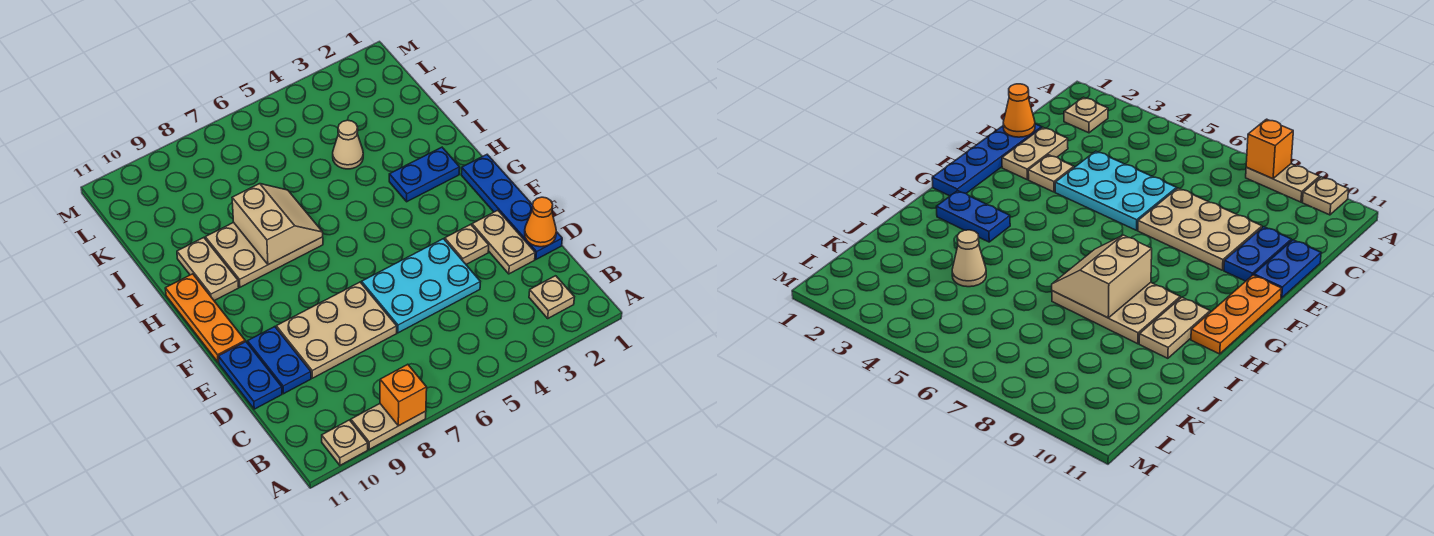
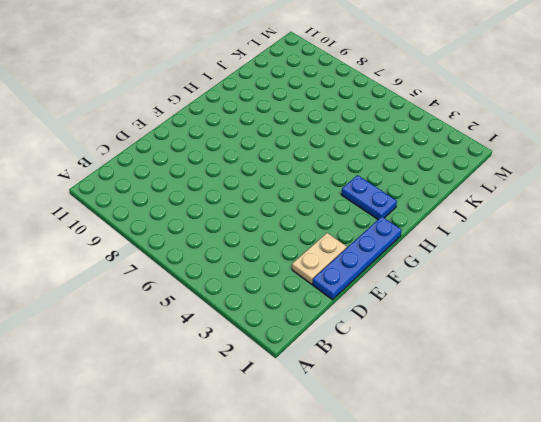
none -> tan plate A8:A9 level 1
none -> tan plate A10 level 1
none -> tan plate B2 level 1

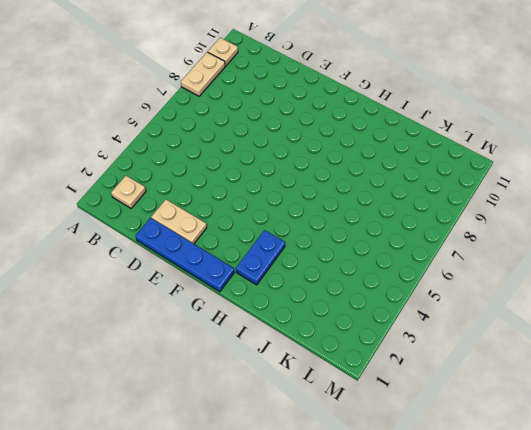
none -> cyan plate D4:E6 level 1
none -> tan plate D7:E9 level 1
none -> blue plate D10:E10 level 1

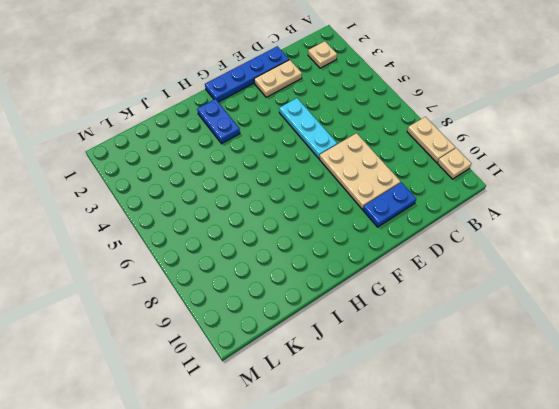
cyan plate E4:E6 level 1 -> cyan plate D4:E6 level 1
none -> blue plate D11:E11 level 1
none -> tan plate E3 level 1
none -> orange plate F11:H11 level 1

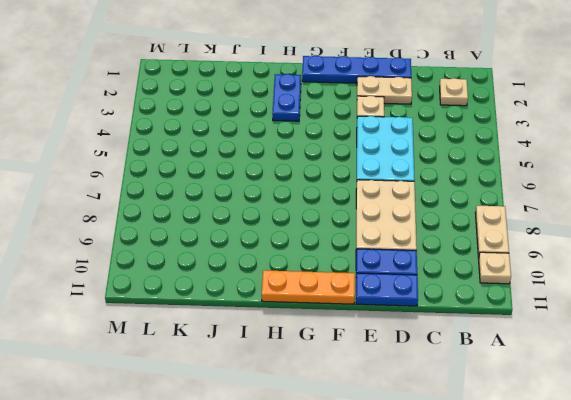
none -> tan plate H7:I9 level 1
none -> tan plate H10:I10 level 1
none -> tan cone J4 level 1

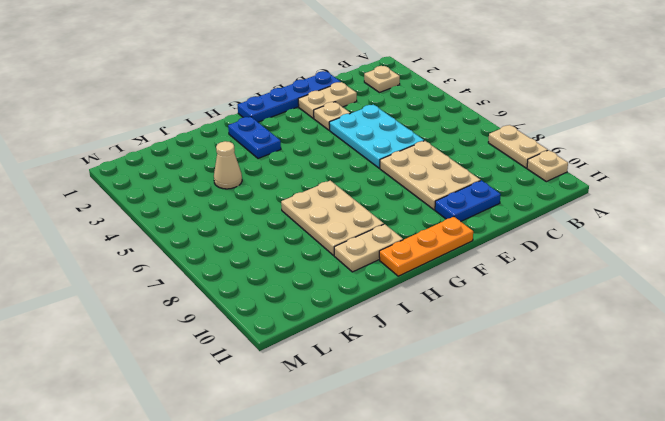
none -> blue plate D11:E11 level 1
none -> orange brick A8 level 2
none -> orange cone D1 level 2

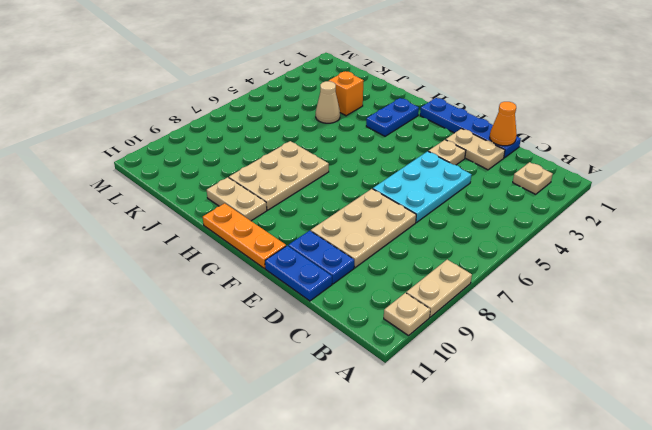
orange brick J3 level 1 -> orange brick A8 level 2
none -> tan slope H7:I8 level 2 top 8

